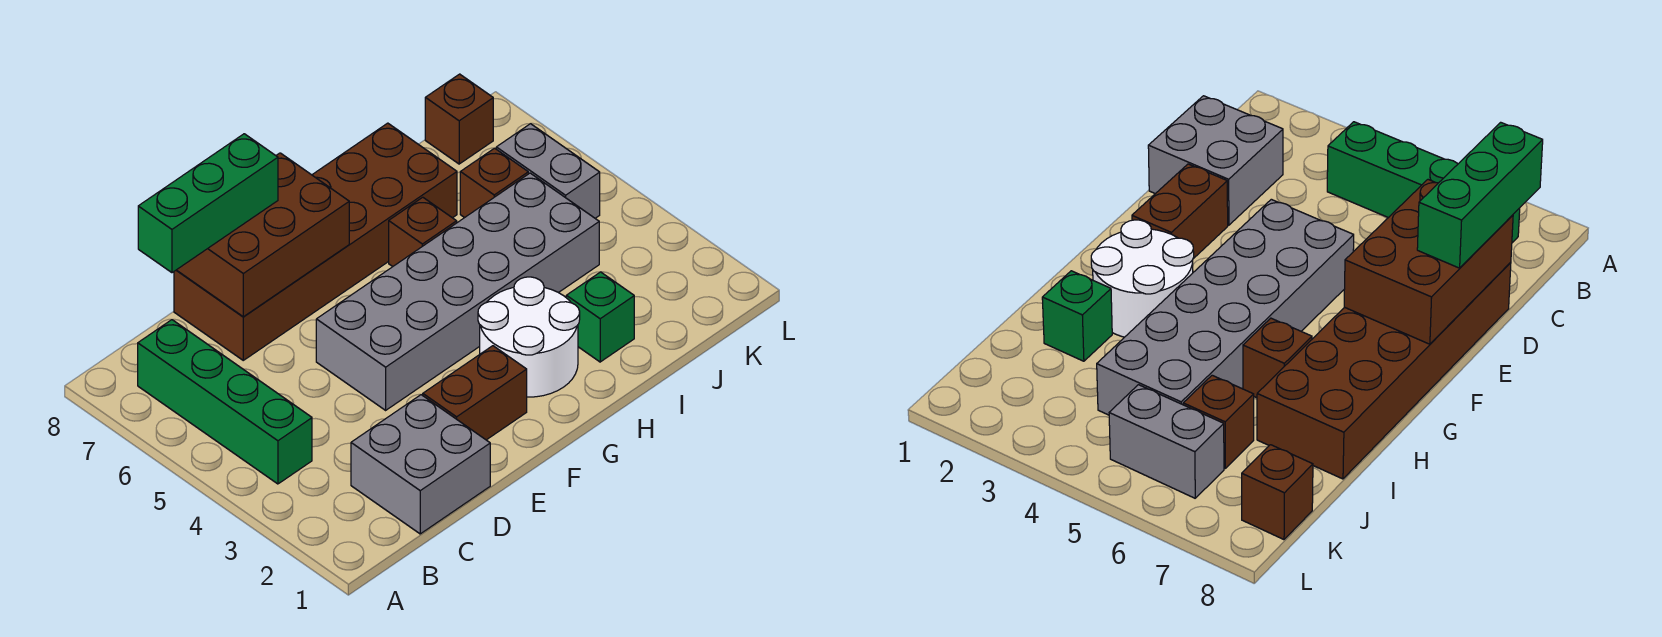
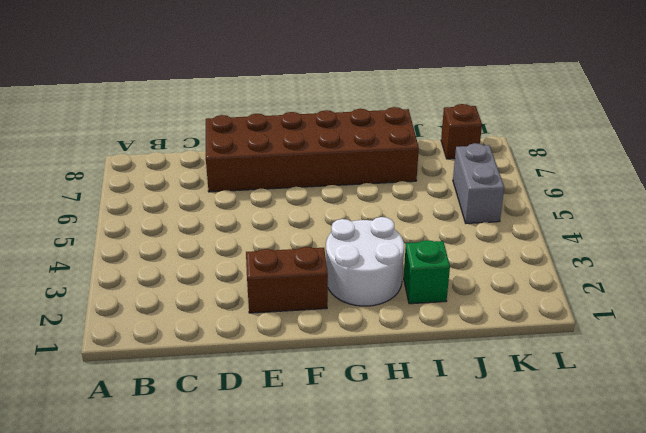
none -> green brick B4:B7 level 1
none -> grey brick C1:D2 level 1
none -> grey brick E4:J5 level 1

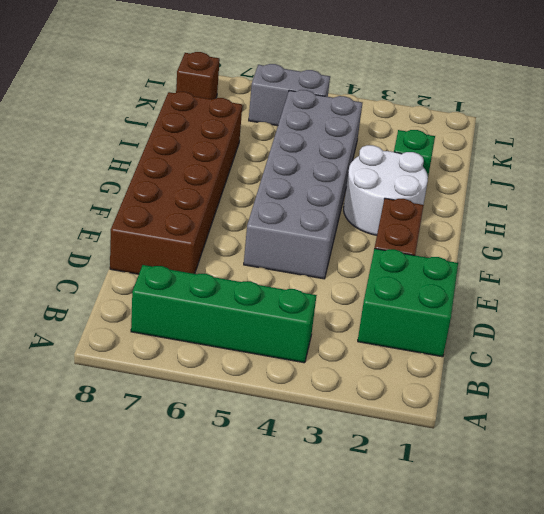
green brick C1:D2 level 1 -> grey brick C1:D2 level 1
none -> brown brick H6 level 1
none -> brown brick J6 level 1
none -> brown brick D7:F8 level 2

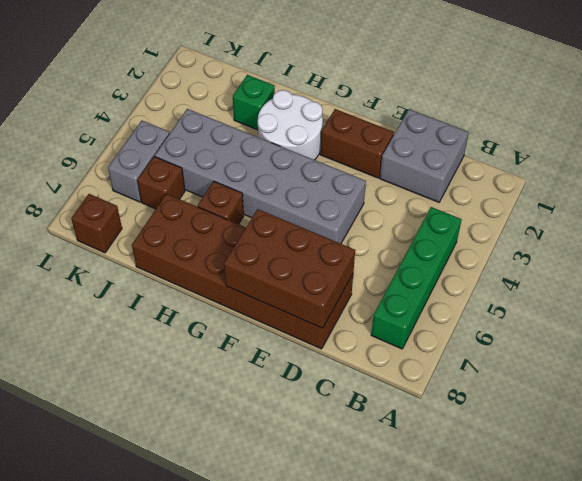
none -> green brick C8:E8 level 3

